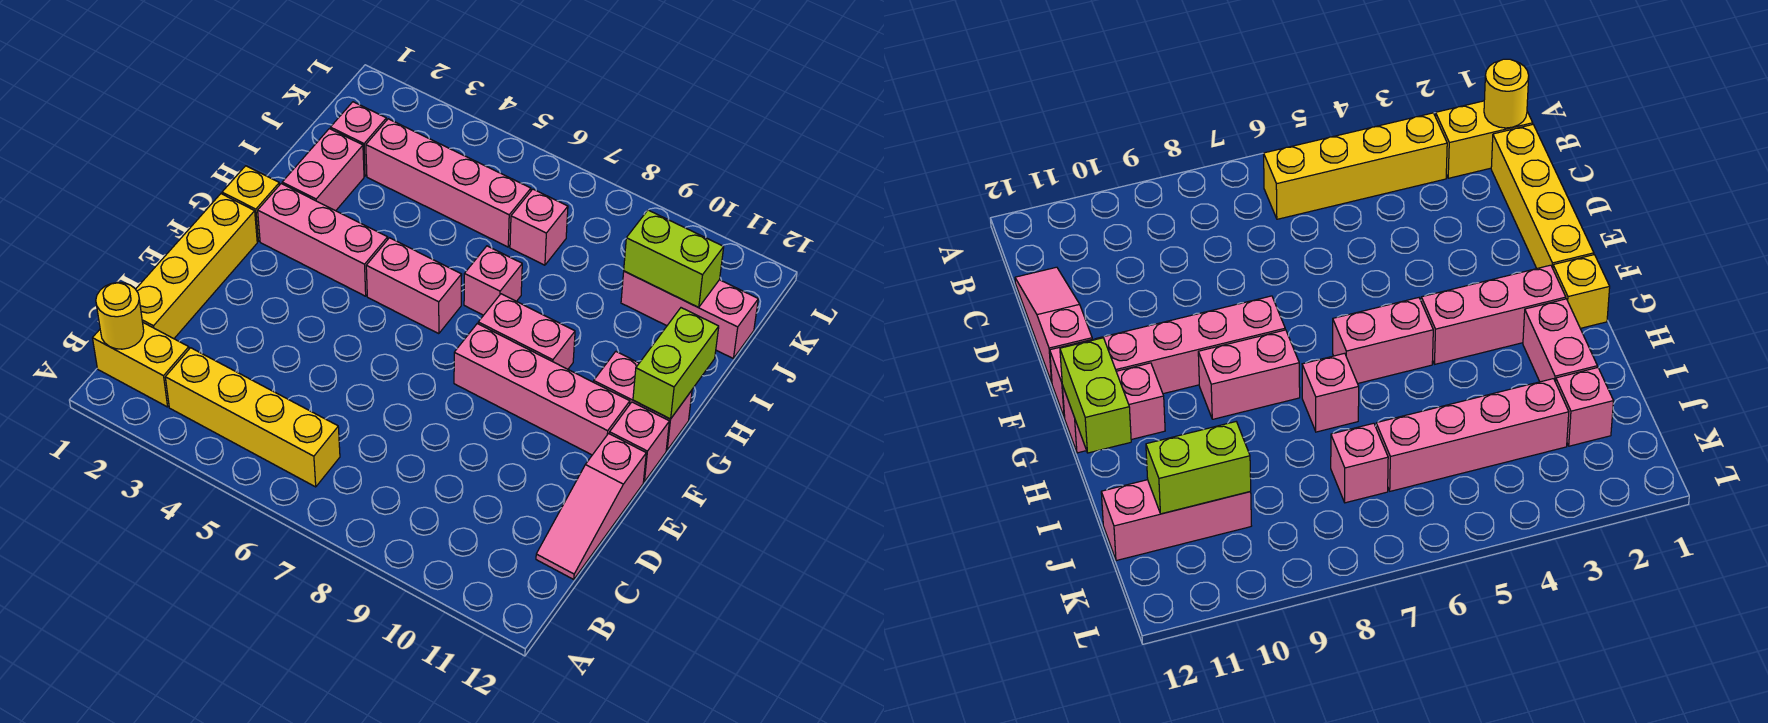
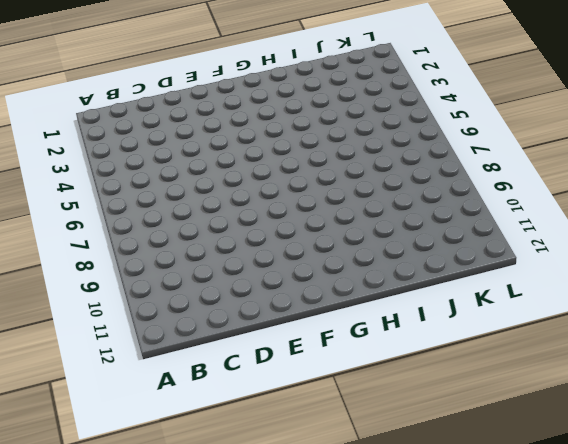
none -> yellow brick B1:B2 level 1
none -> yellow brick B3:B6 level 1
none -> yellow brick C1:F1 level 1

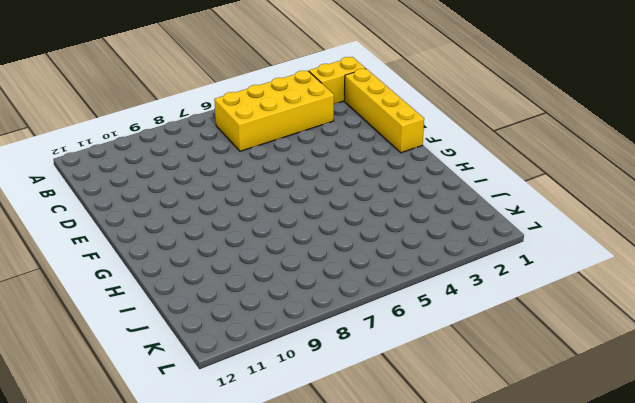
yellow brick B3:C6 level 1 -> yellow brick B3:B6 level 1
none -> pink slope C12:E12 level 1 top E
none -> pink brick F8:F11 level 1
none -> pink brick F12 level 1

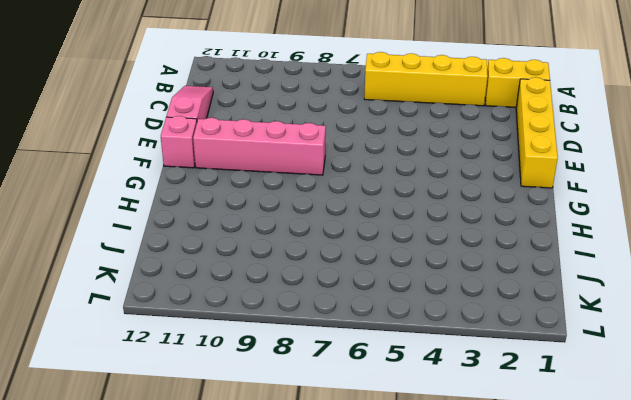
none -> yellow brick G1 level 1
none -> pink brick G2:G4 level 1
none -> pink brick G5:G6 level 1

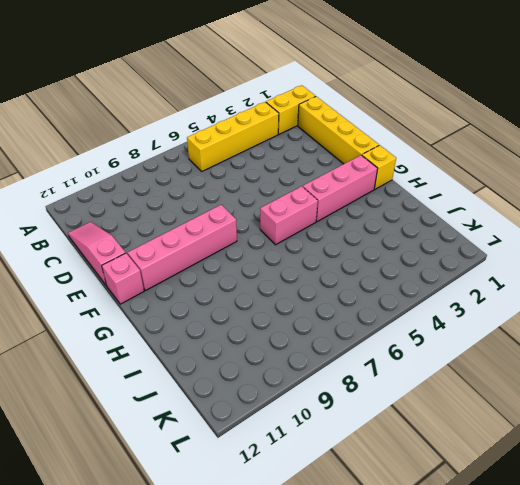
none -> pink brick G8:G9 level 1
none -> pink brick G11:G12 level 1
none -> pink brick H2:I2 level 1

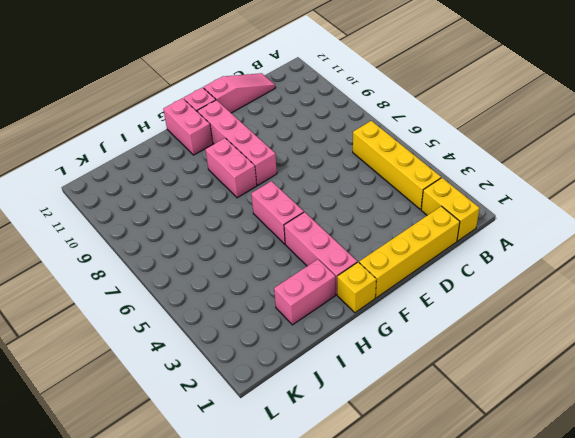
none -> pink brick H7 level 1
none -> pink brick J2 level 1
none -> pink brick J3:J6 level 1

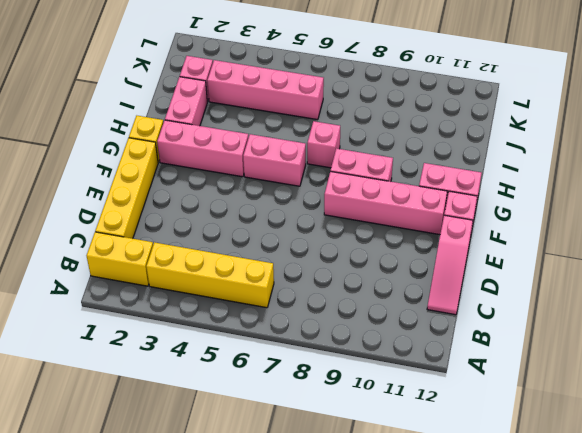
none -> pink brick J7 level 1
none -> pink brick J10:J12 level 1
none -> yellow round brick B1 level 2

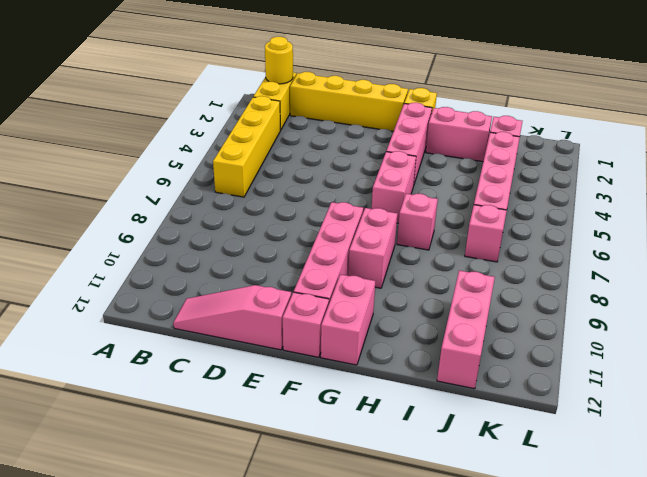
none -> lime brick G12:H12 level 2
none -> lime brick J10:J11 level 2

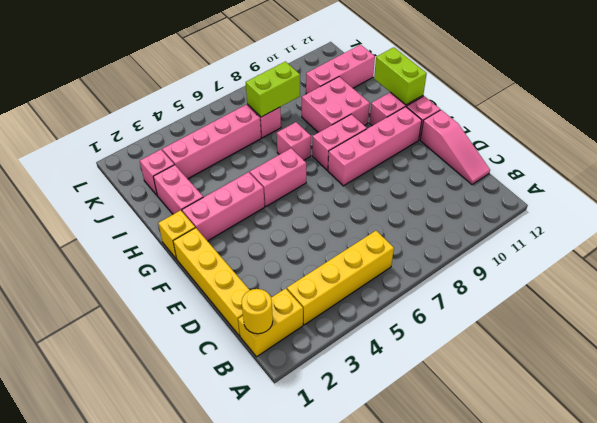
pink brick H9:I10 level 1 -> none
lime brick J7:J8 level 2 -> lime brick J10:J11 level 2

